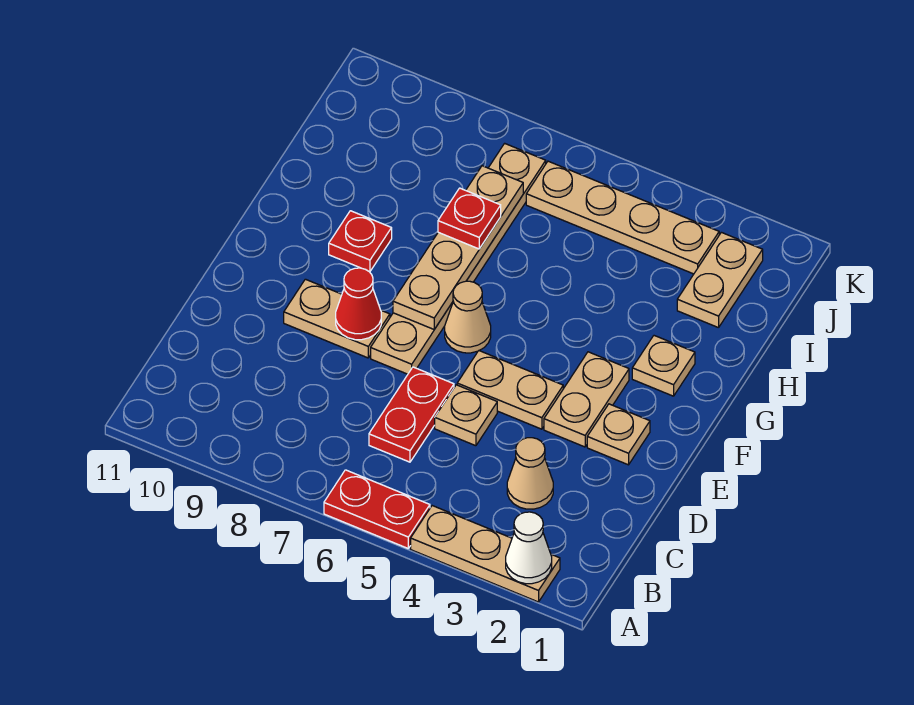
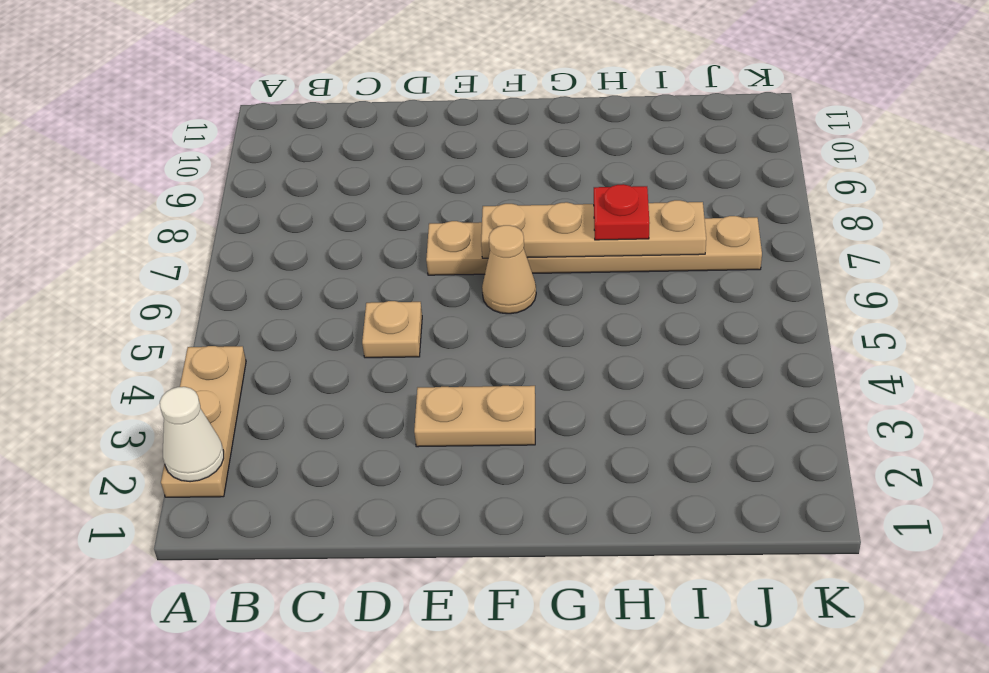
none -> red plate A5:A6 level 1
none -> tan cone C3 level 1
none -> red plate C6:D6 level 1

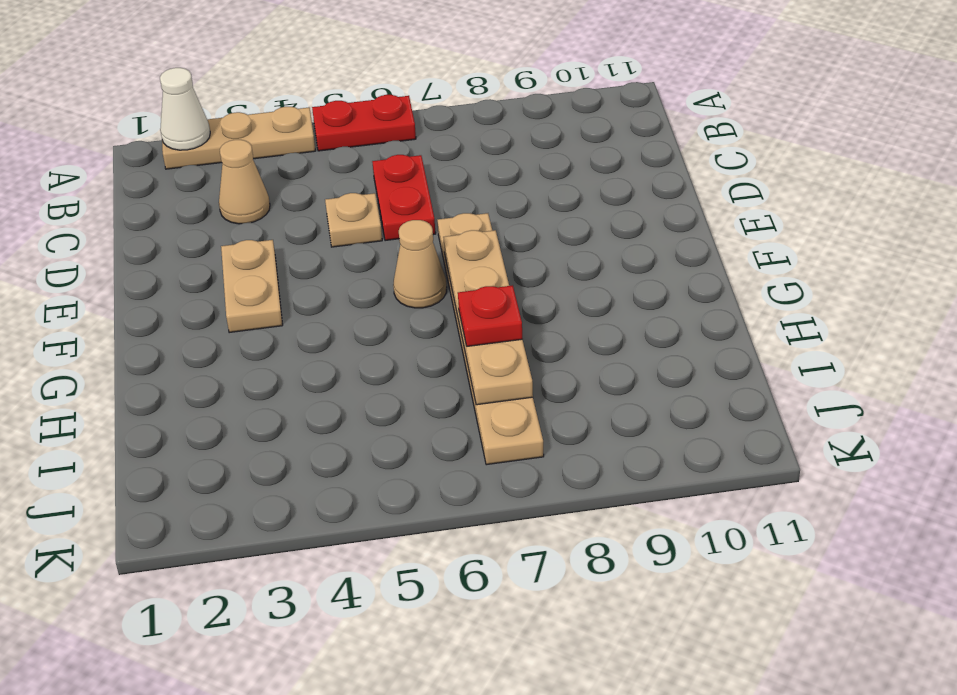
none -> tan plate E2 level 1
none -> tan plate E4:E5 level 1
none -> tan plate E8:E9 level 1

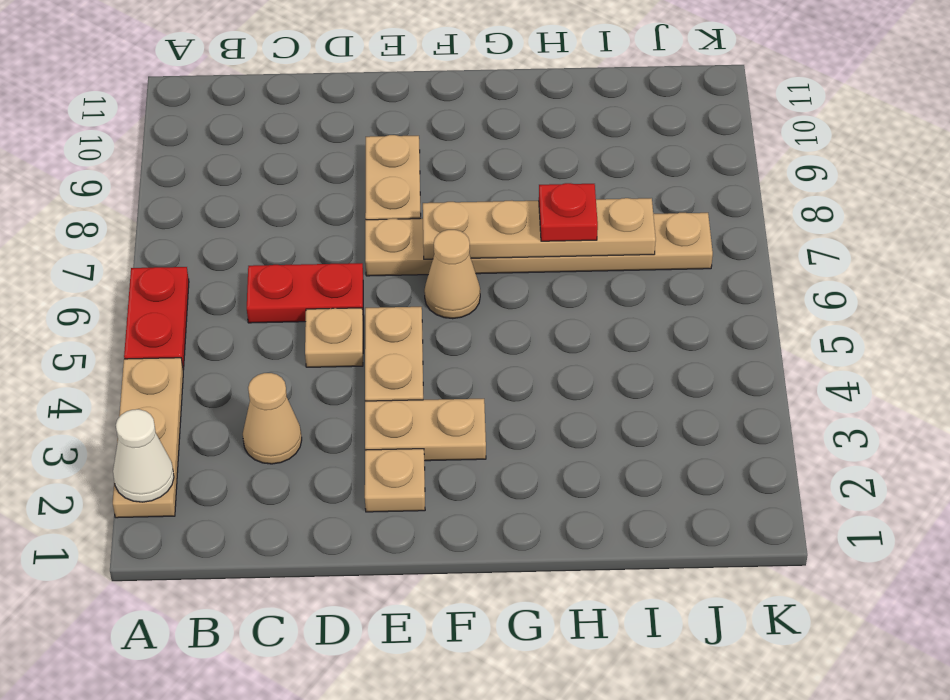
none -> tan plate G2 level 1
none -> red plate G9 level 1
none -> tan plate I2:J2 level 1

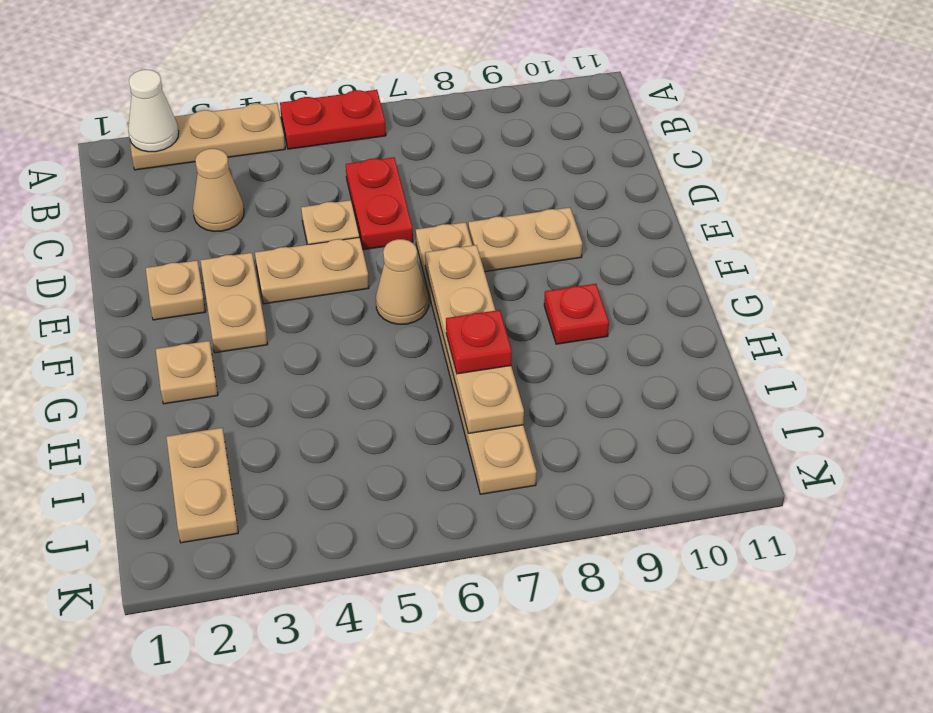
none -> tan plate J3:J6 level 1
none -> red cone E8 level 2

